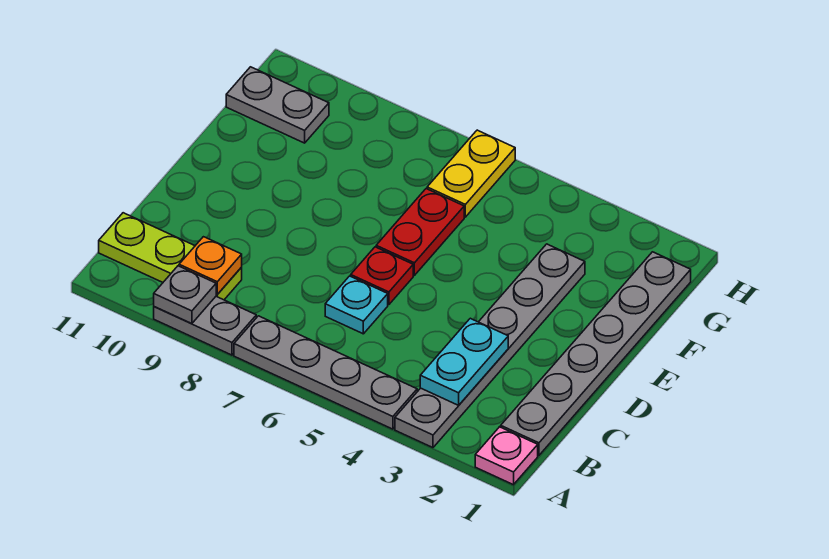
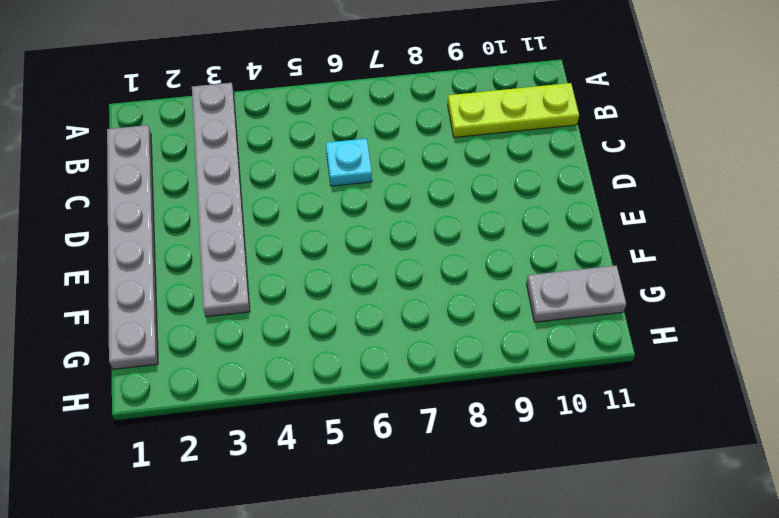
none -> pink plate A1 level 1
none -> grey plate A4:A7 level 1
none -> grey plate A8:A9 level 1

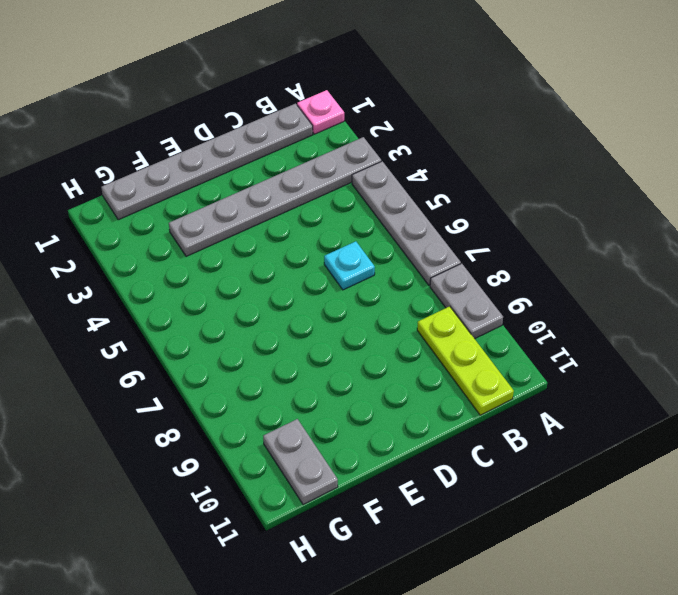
none -> red plate D6 level 1
none -> red plate E6:F6 level 1
none -> yellow plate G6:H6 level 1

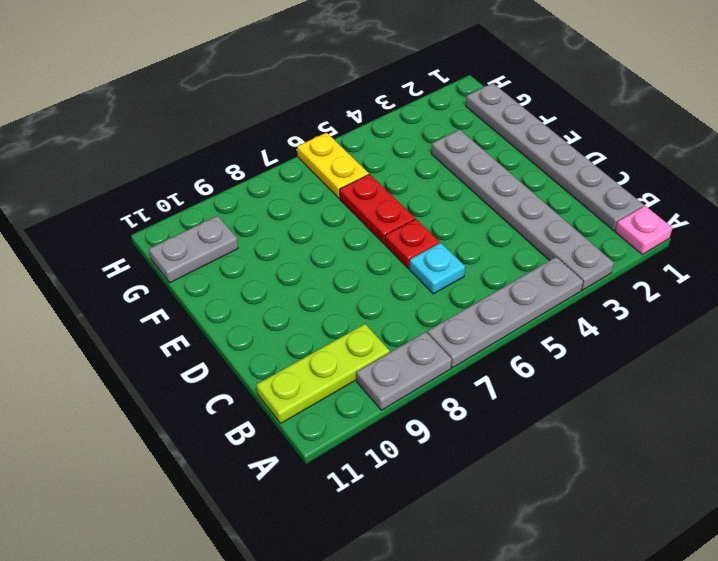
none -> grey plate A9 level 2
none -> cyan plate B3:C3 level 2
none -> orange plate B9 level 2

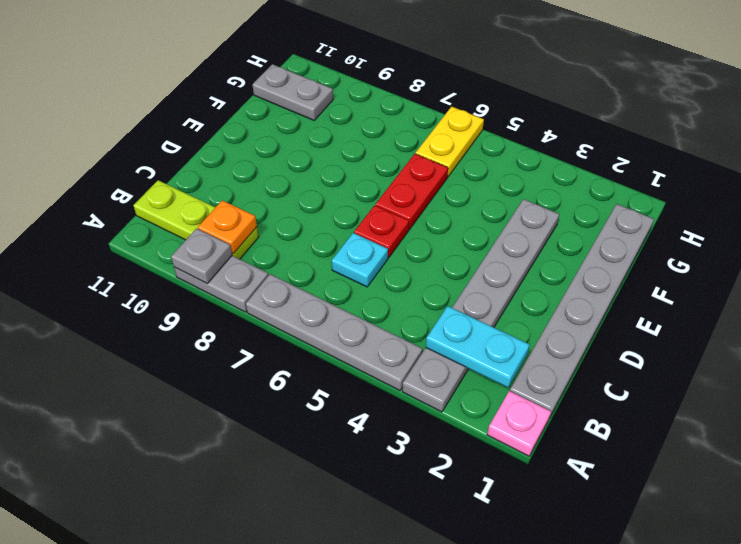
cyan plate B2:B3 level 2 -> cyan plate B3:C3 level 2

